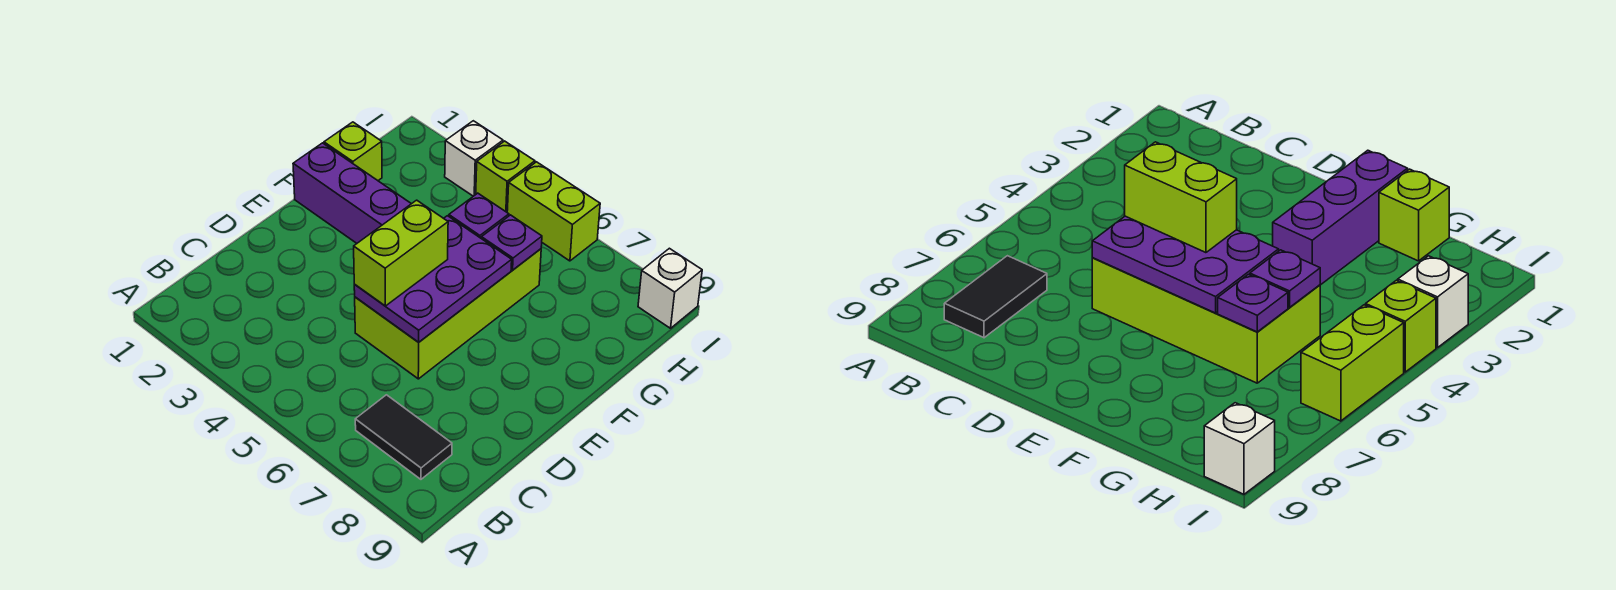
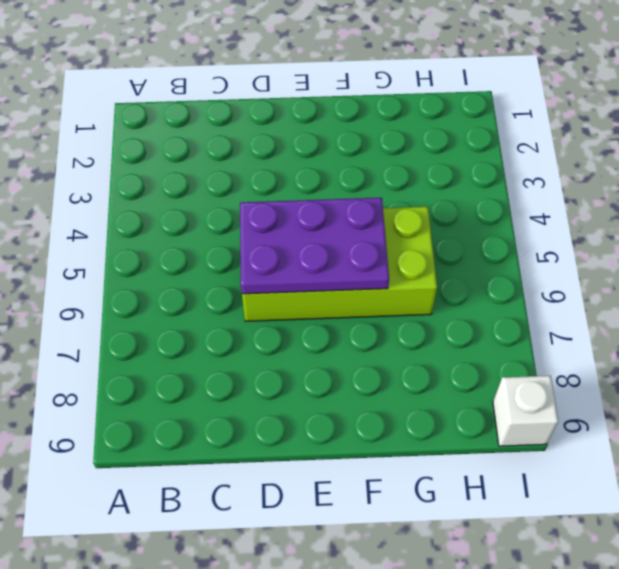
none -> black tile B7:B8 level 1
none -> purple brick F1:F3 level 1
none -> lime brick G1 level 1

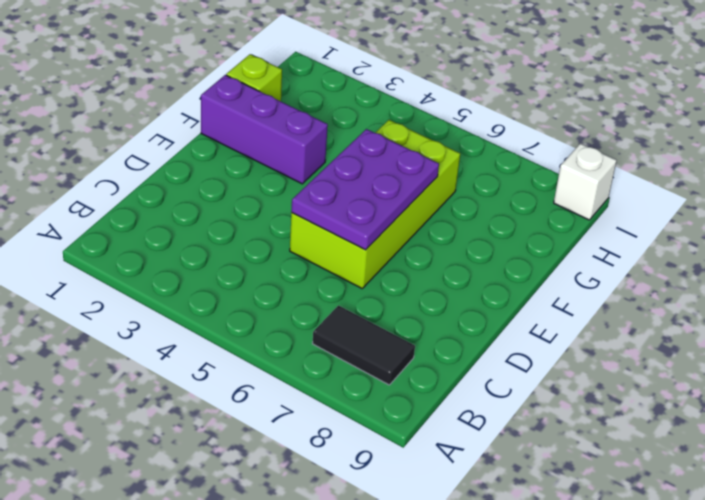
none -> white brick I3 level 1
none -> lime brick I4 level 1
none -> lime brick I5:I6 level 1

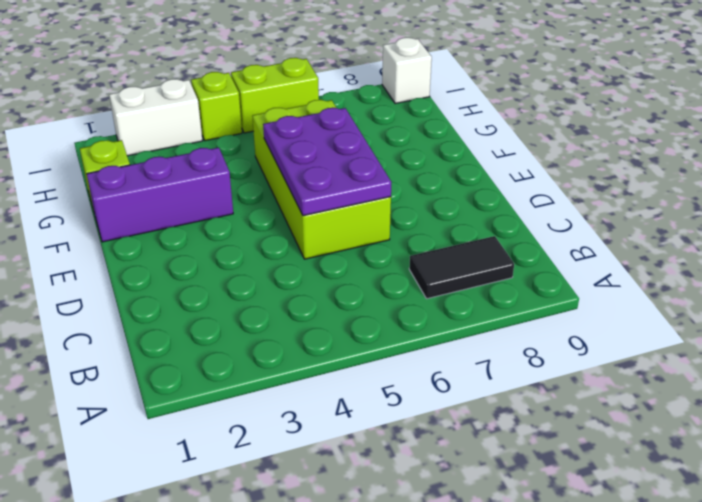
white brick I2:I3 level 1 -> white brick I3 level 1
none -> purple plate G5 level 2
none -> purple plate G6 level 2
none -> lime brick D5:E5 level 3

